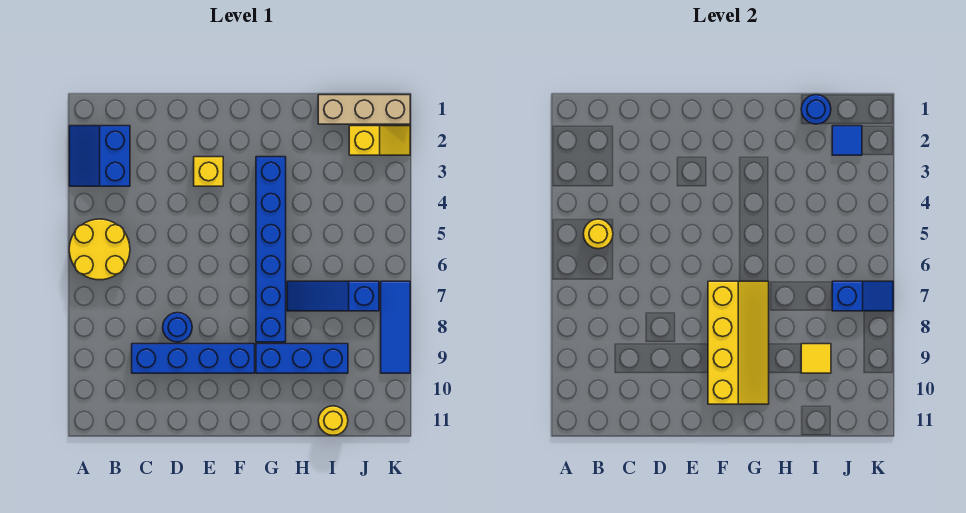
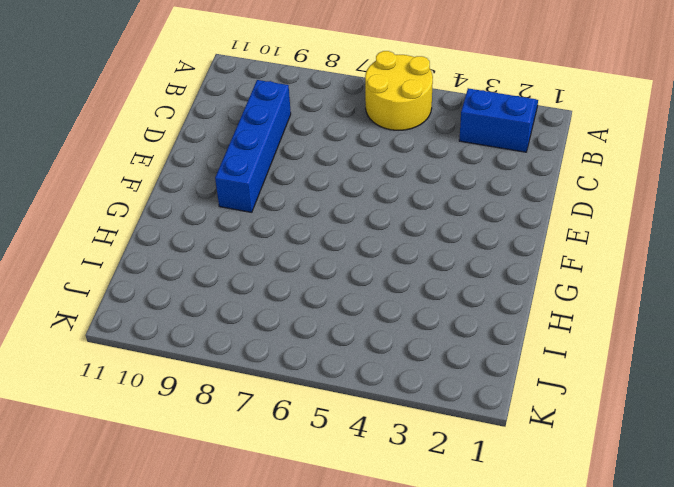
none -> blue round brick D8 level 1
none -> yellow brick E3 level 1
none -> blue brick G3:G8 level 1

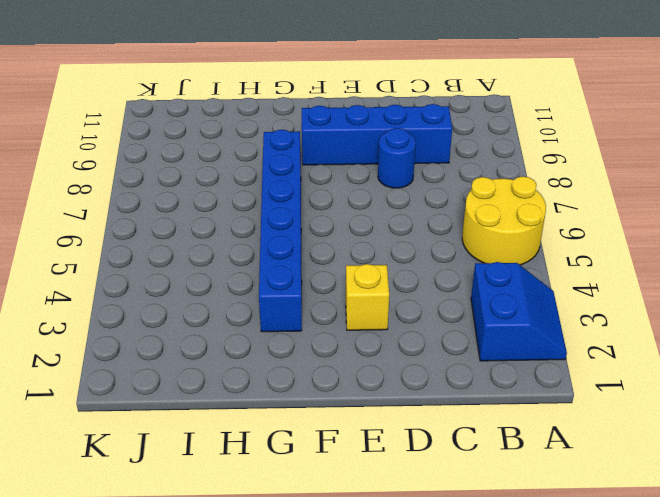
none -> blue brick G9:I9 level 1
none -> blue slope H7:J7 level 1 top J
none -> tan brick I1:K1 level 1

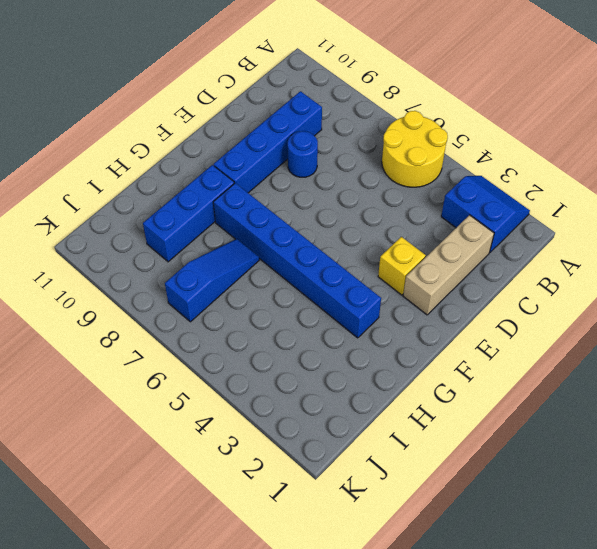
tan brick C2:E2 level 1 -> tan brick I1:K1 level 1
none -> yellow round brick I11 level 1
none -> yellow slope J2:K2 level 1 top J
none -> blue tile K7:K9 level 1

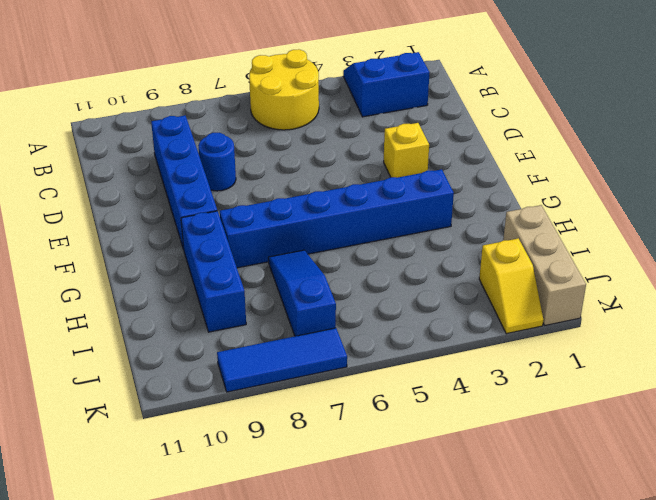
none -> yellow round brick I11 level 1
none -> yellow round brick B5 level 2
none -> yellow slope F7:G10 level 2 top F

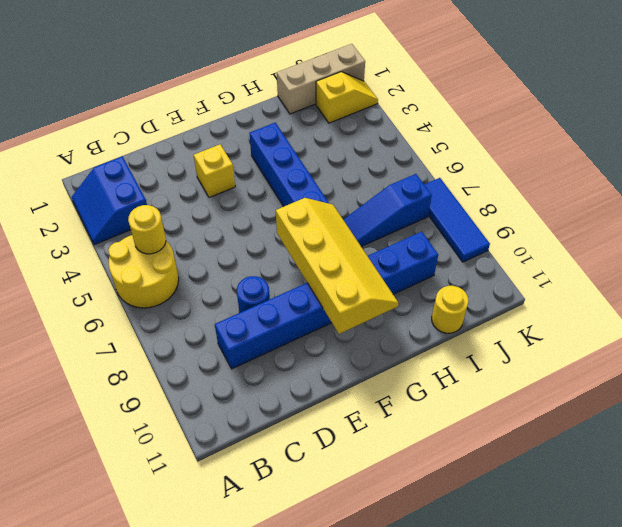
none -> blue round brick I1 level 2
none -> yellow tile I9 level 2
none -> blue tile J2 level 2

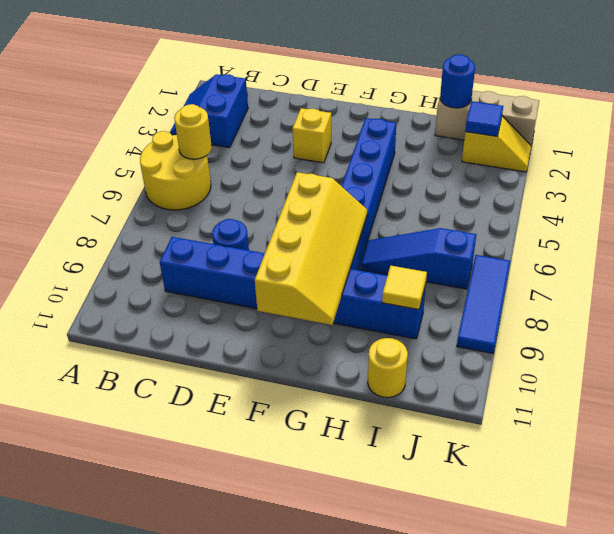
none -> blue slope J7:K7 level 2 top J

